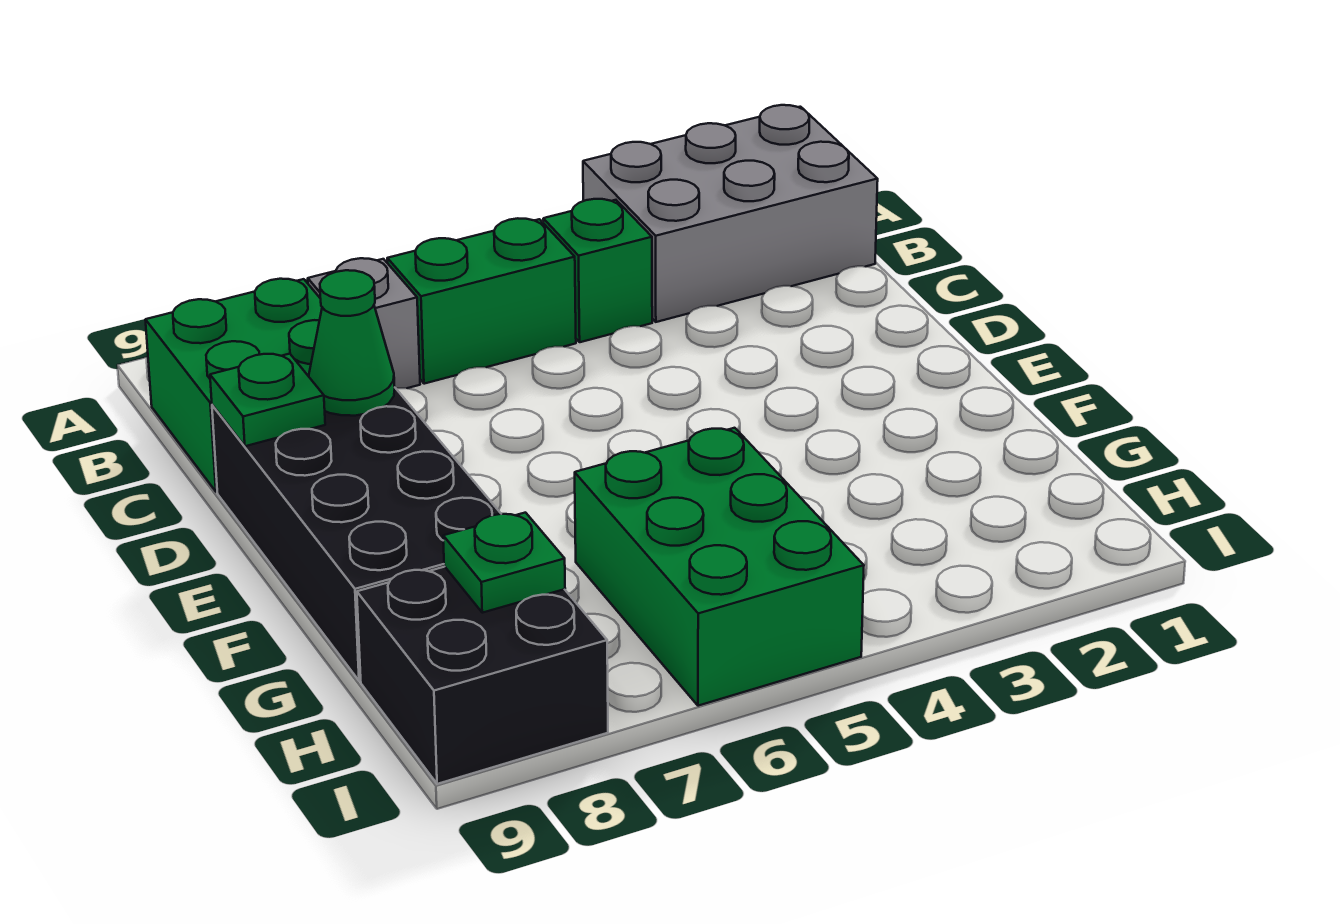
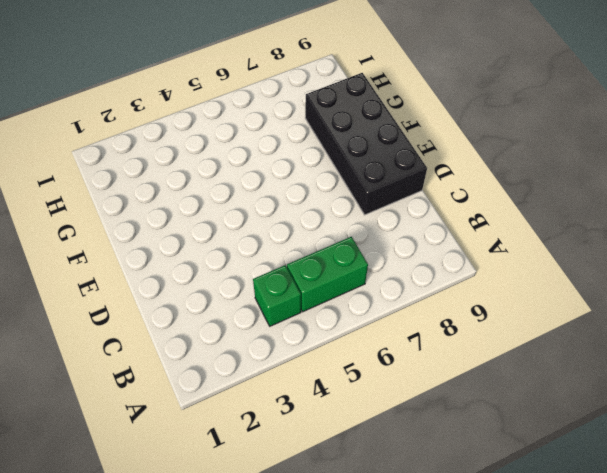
none -> grey brick A1:B3 level 1
none -> grey brick B7 level 1

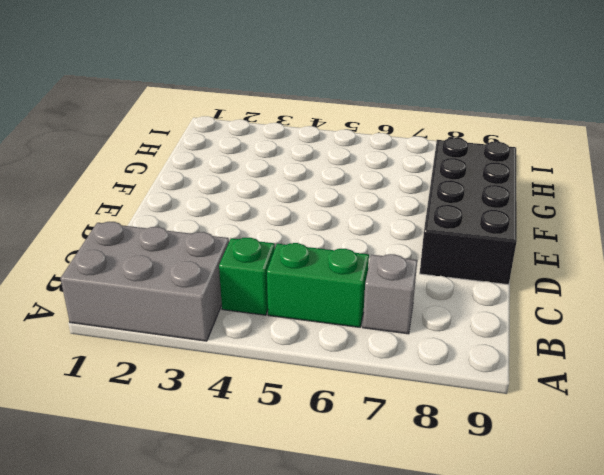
none -> green brick B8:C9 level 1
none -> green brick G5:I6 level 1

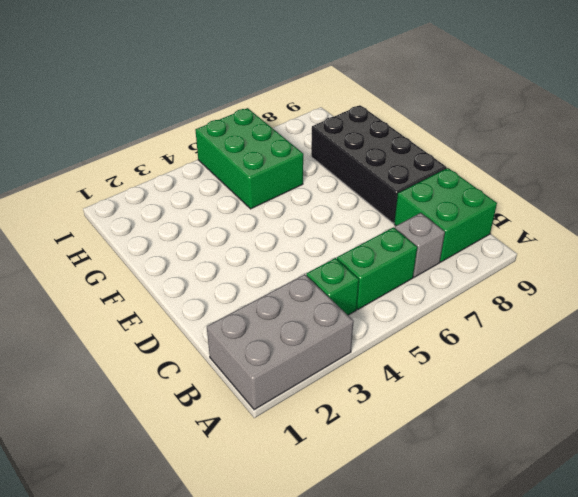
none -> black brick H8:I9 level 1
none -> green cone D8 level 2

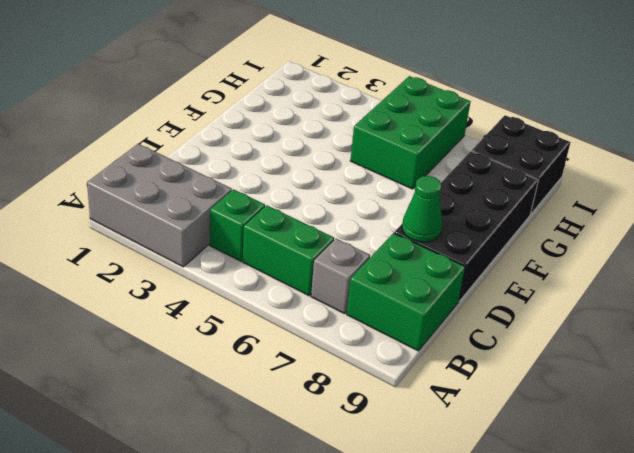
none -> green plate D9 level 2
none -> green plate H8 level 2

